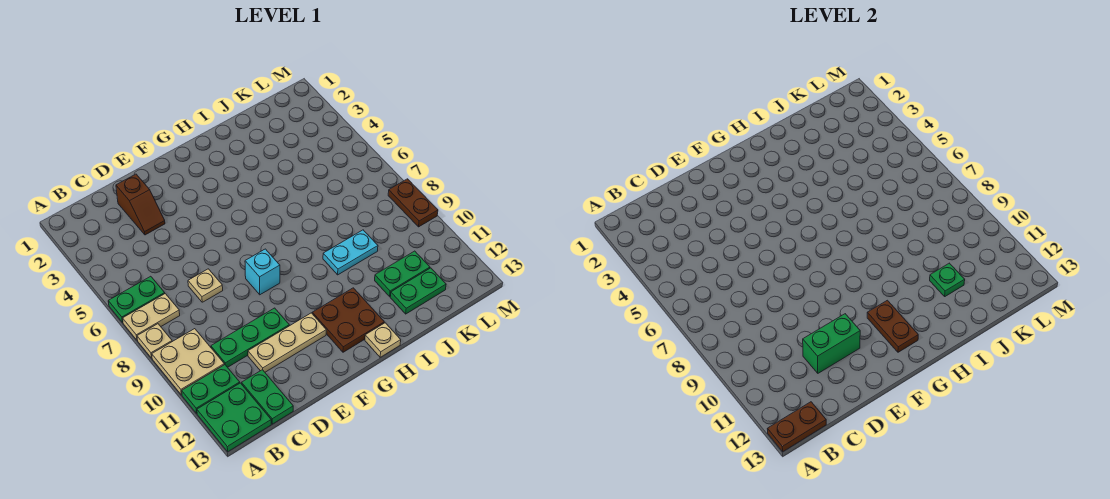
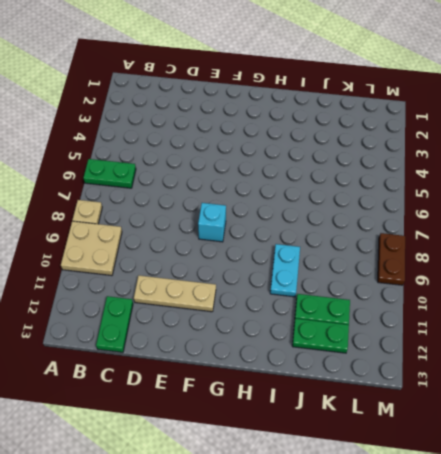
cyan plate I9:I10 level 1 -> cyan plate I9:J9 level 1
none -> tan plate A7:B7 level 1
none -> green plate A11:B11 level 1
none -> green plate A12:B13 level 1

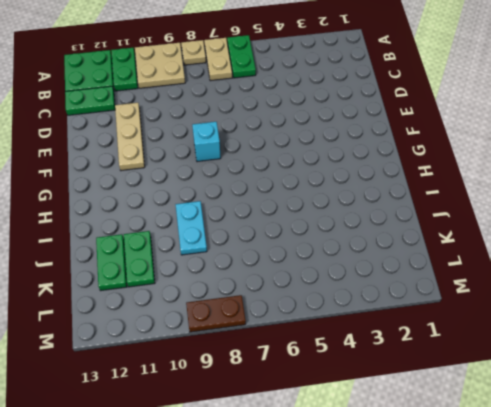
none -> green plate C10:E10 level 1
none -> brown slope D2:D3 level 1 top 2
none -> tan plate D7 level 1

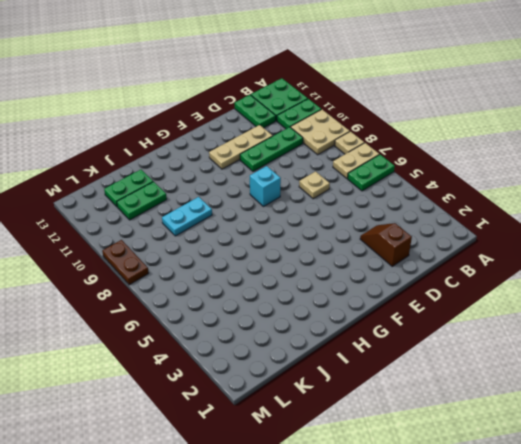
none -> brown plate G11:H12 level 1
none -> tan plate H13 level 1
none -> brown plate A13:B13 level 2

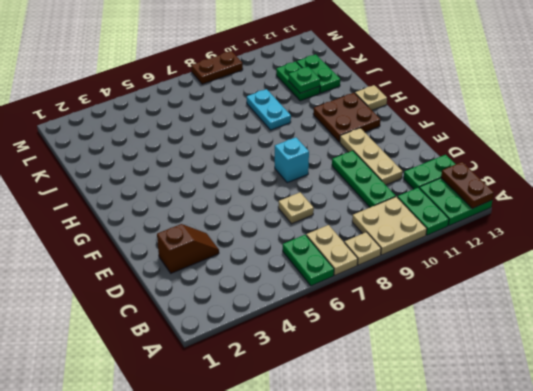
none -> green brick D11:E11 level 2
none -> brown plate G11:G12 level 2

